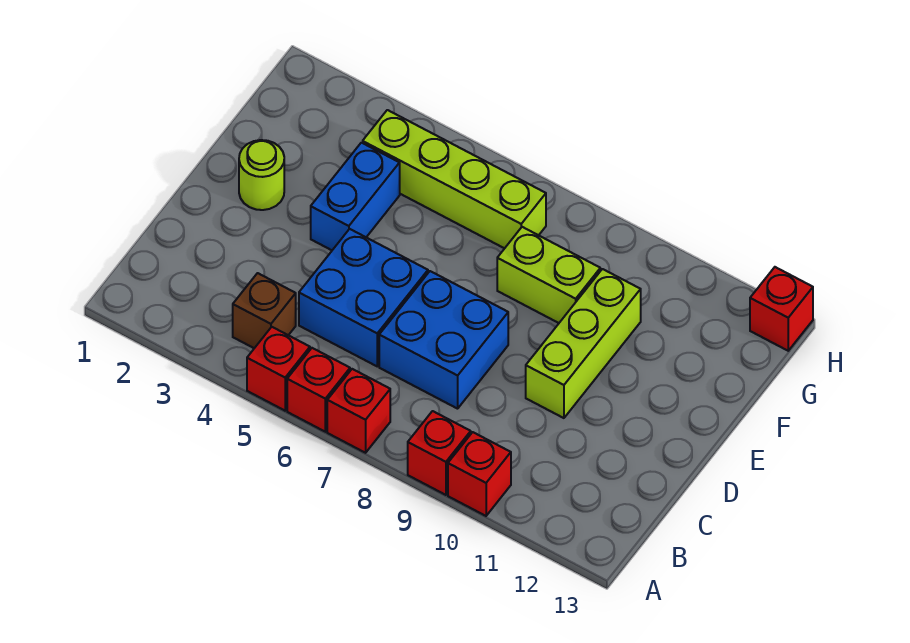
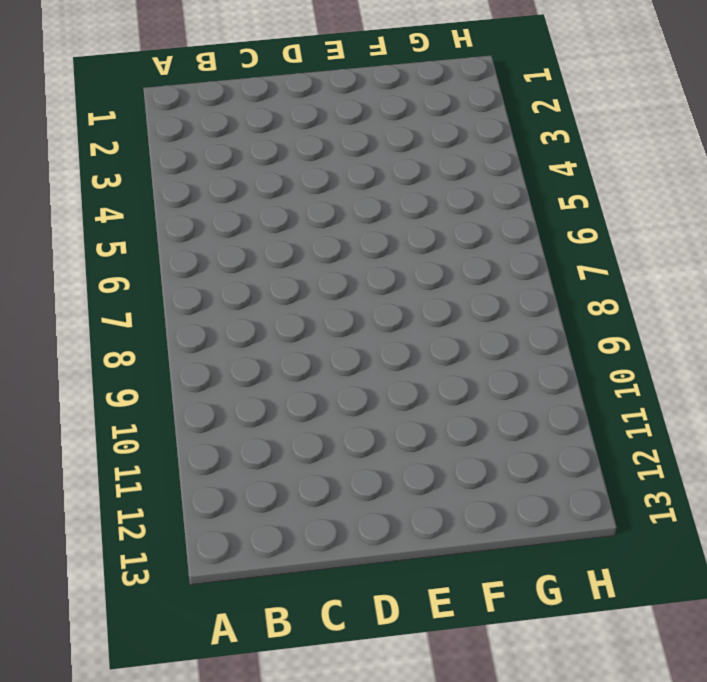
none -> red brick A5 level 1
none -> red brick A6 level 1
none -> red brick A7 level 1

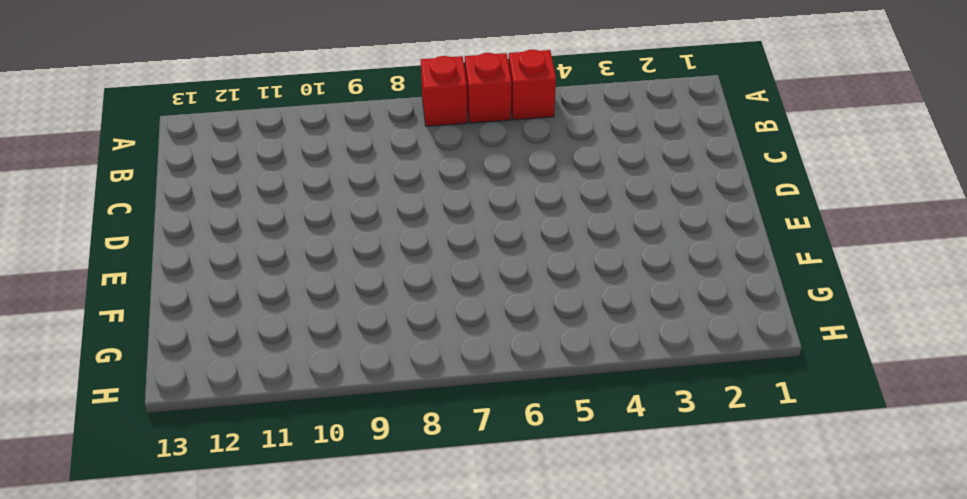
none -> red brick A9 level 1
none -> red brick A10 level 1
none -> brown brick B4 level 1

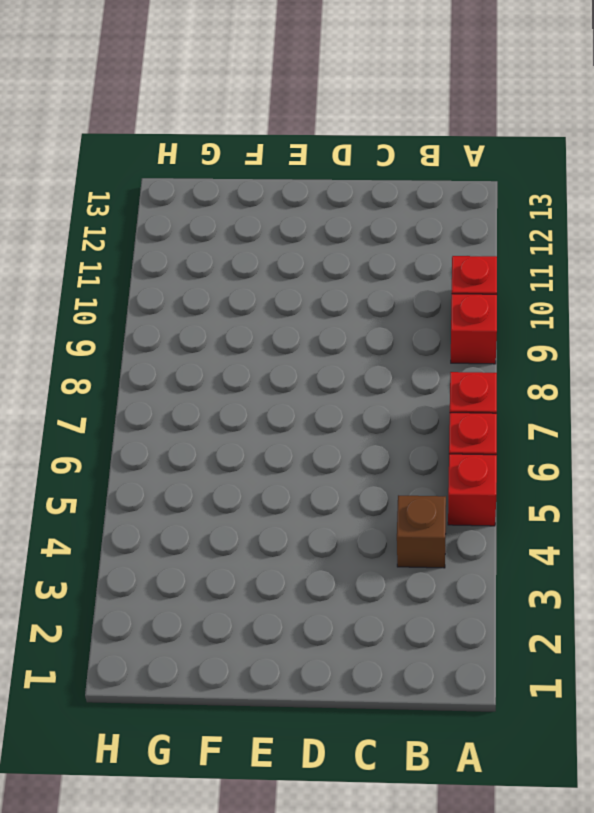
none -> blue brick C5:D6 level 1
none -> blue brick C7:D8 level 1
none -> lime brick D10:F10 level 1

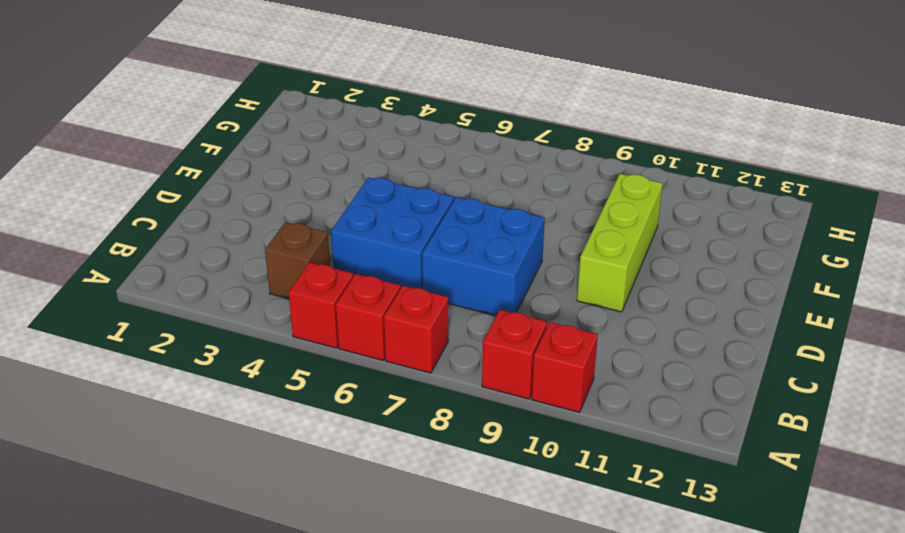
none -> lime round brick E2 level 1
none -> blue brick E4:F4 level 1
none -> lime brick F8:F9 level 1

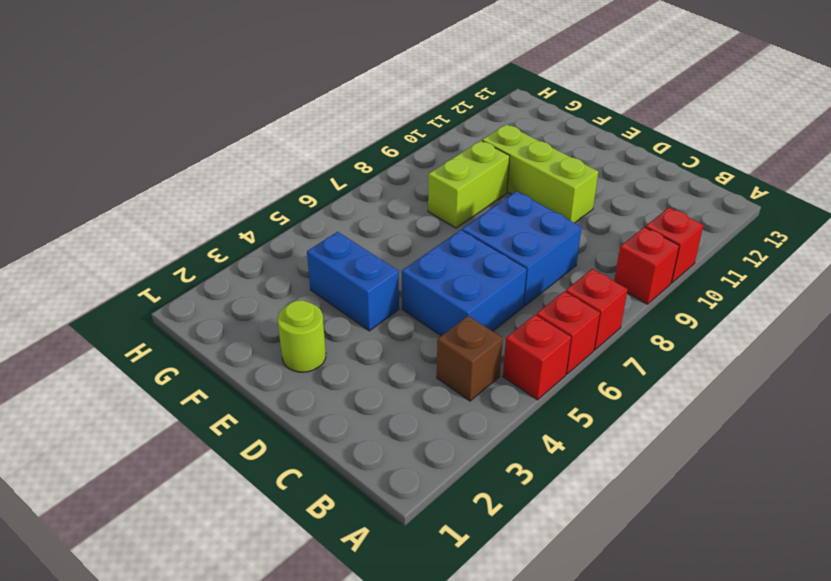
none -> lime brick G4:G7 level 1
none -> red brick H13 level 1

